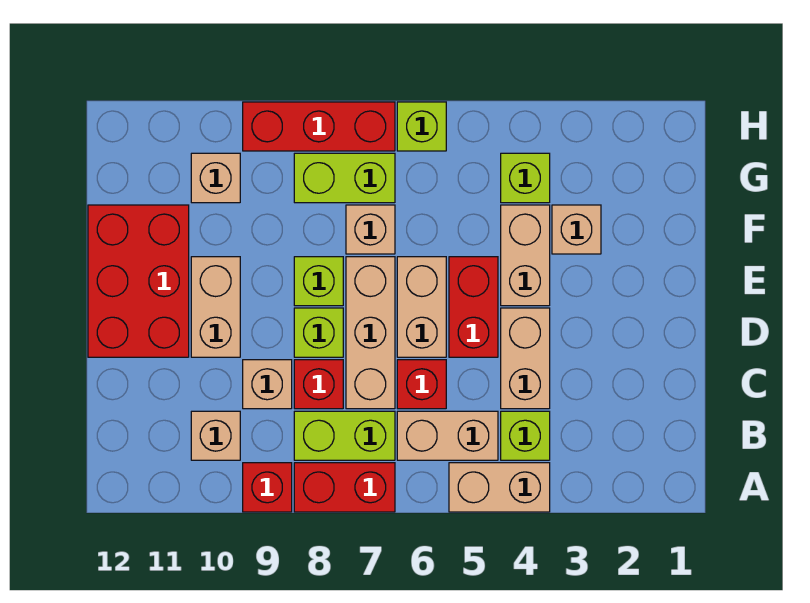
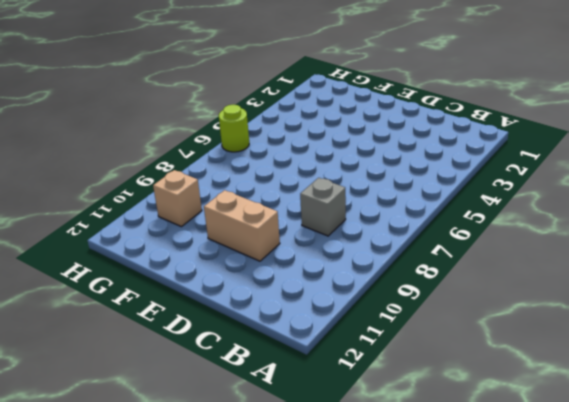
grey brick C8 level 1 -> red brick C8 level 1
lime round brick H6 level 1 -> lime brick H6 level 1
none -> tan brick A4:A5 level 1
none -> red brick A7:A8 level 1
none -> red brick A9 level 1

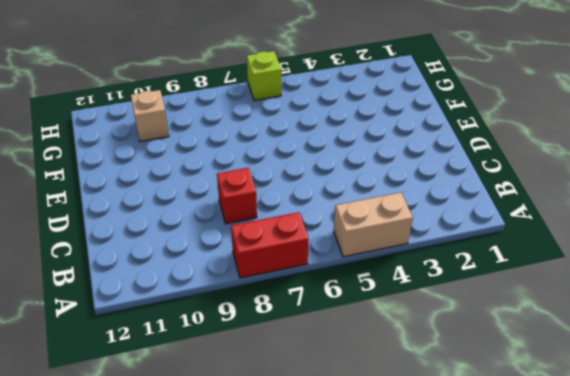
none -> red brick A9 level 1
none -> lime brick B4 level 1
none -> tan brick B5:B6 level 1

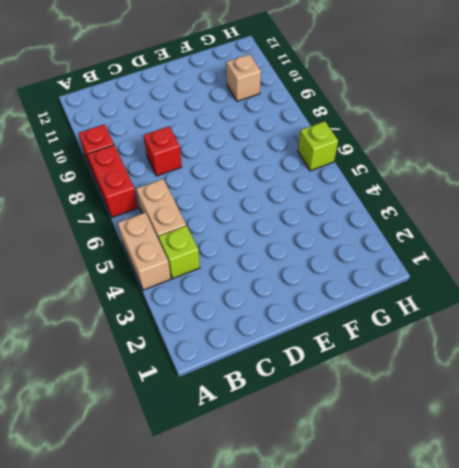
none -> lime brick B7:B8 level 1
none -> tan brick B10 level 1
none -> tan brick C4:D4 level 1

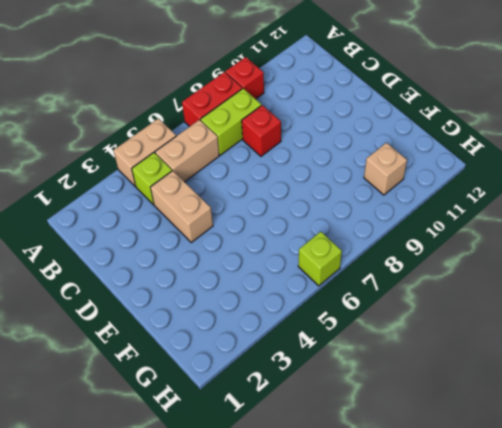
none -> tan brick B10 level 1
none -> red brick C6 level 1
none -> tan brick C7:E7 level 1

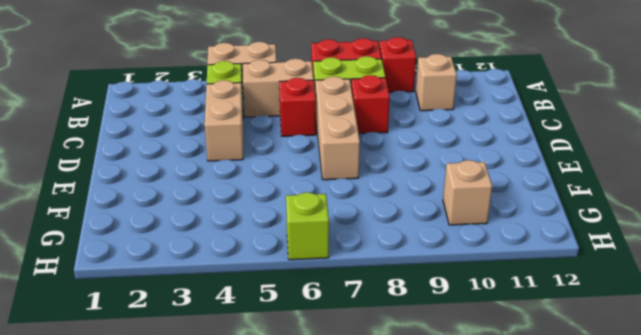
none -> tan brick C9 level 1
none -> red brick D5:E5 level 1
none -> tan brick D6:E6 level 1

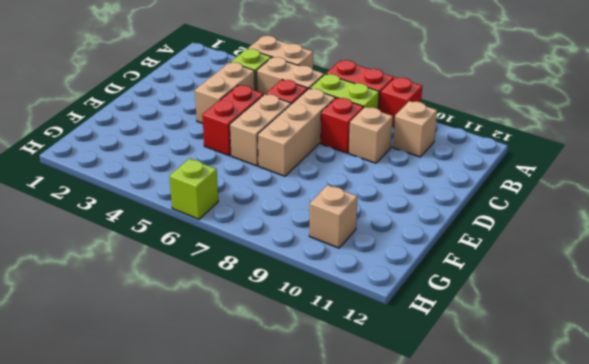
none -> lime brick D8 level 1
none -> tan brick D10:E10 level 1
none -> red brick D11:F12 level 1

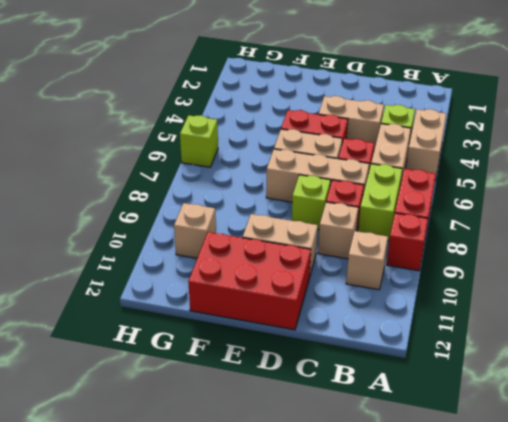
none -> tan brick E4:F4 level 1
none -> lime brick E8 level 1
none -> tan brick F3 level 1

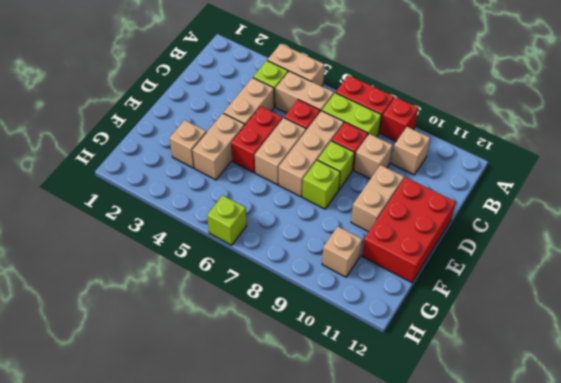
none -> tan brick F7 level 1
none -> lime brick G4 level 1
none -> lime brick G7:G8 level 1

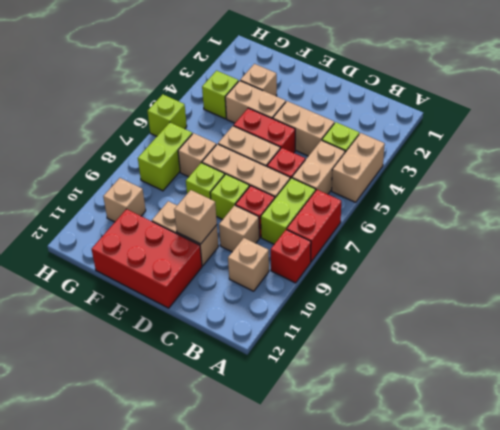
tan brick D10 level 2 -> none
none -> red brick H7:H9 level 1

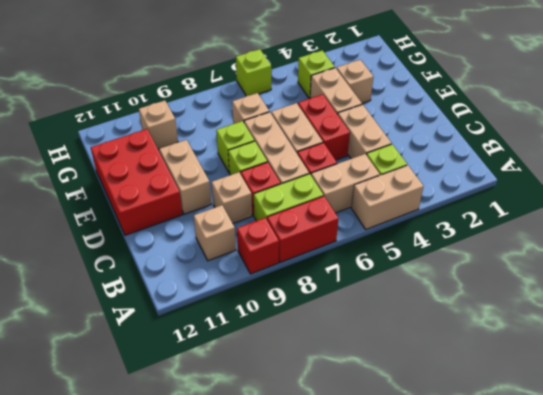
none -> lime brick G7:G8 level 1
none -> red brick H7:H9 level 1

